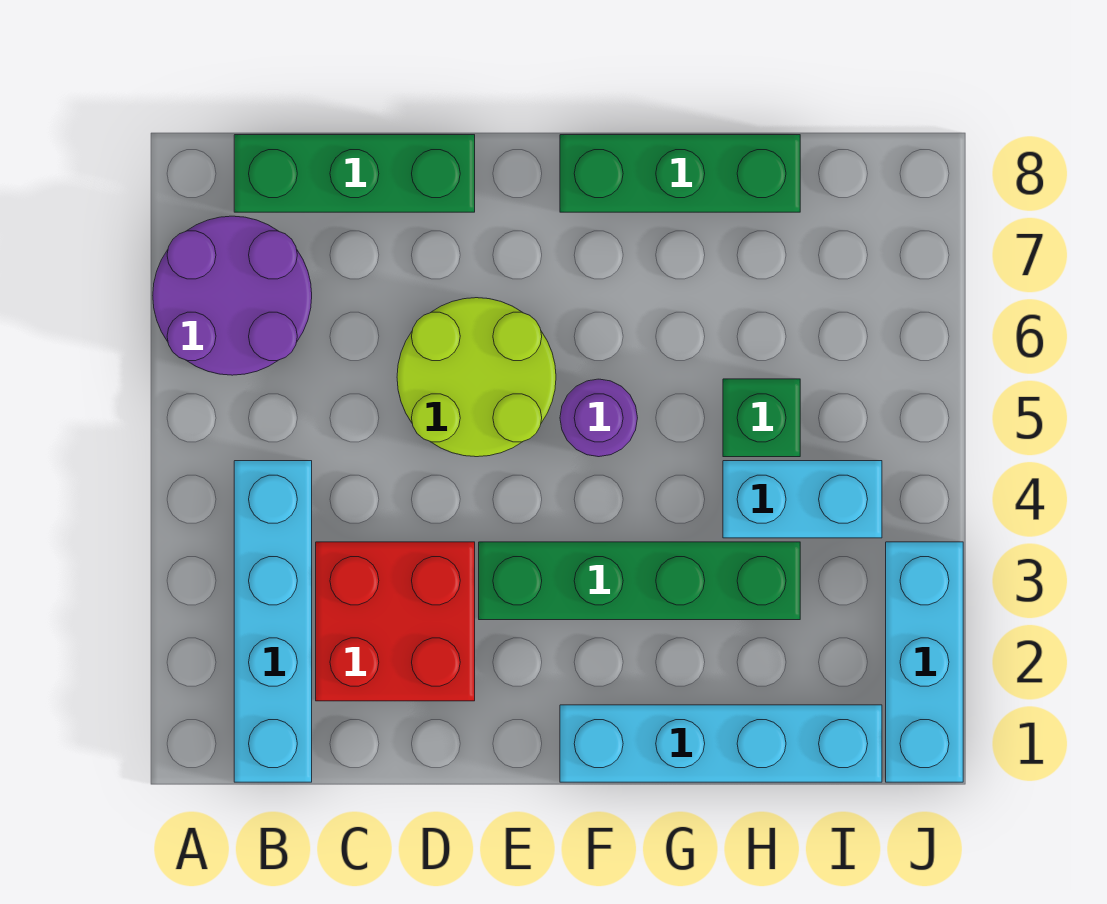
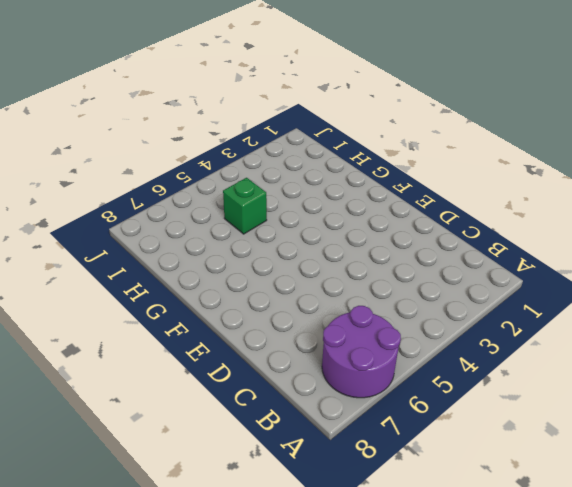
none -> cyan brick B1:B4 level 1
none -> green brick B8:D8 level 1
none -> red brick C2:D3 level 1

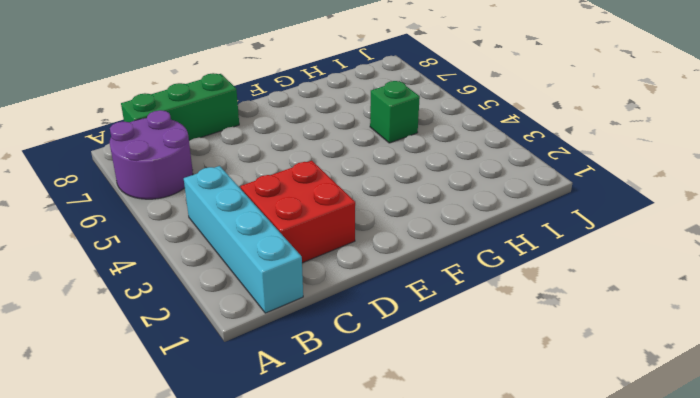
none -> lime round brick D5:E6 level 1
none -> green brick E3:H3 level 1
none -> cyan brick F1:I1 level 1

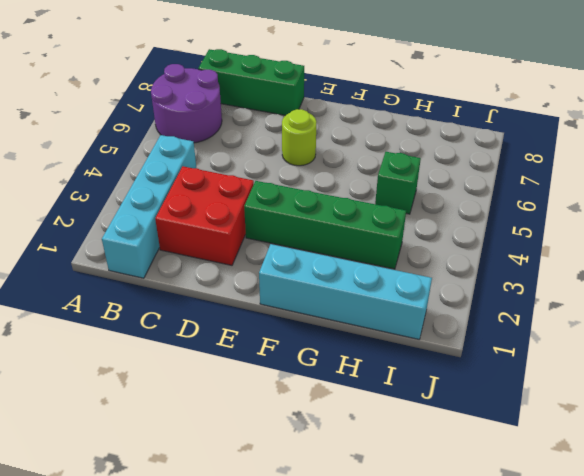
lime round brick E6 level 1 -> lime round brick D5:E6 level 1
none -> purple round brick F5 level 1
none -> green brick F8:H8 level 1
none -> cyan brick H4:I4 level 1

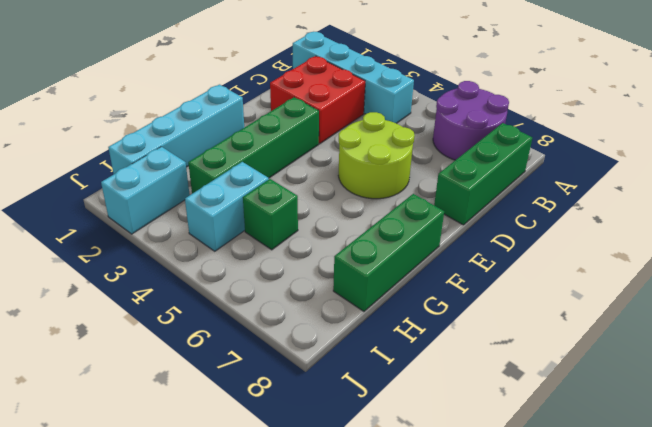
cyan brick I2:J2 level 1 -> cyan brick J1:J3 level 1
none -> purple round brick F5 level 1

